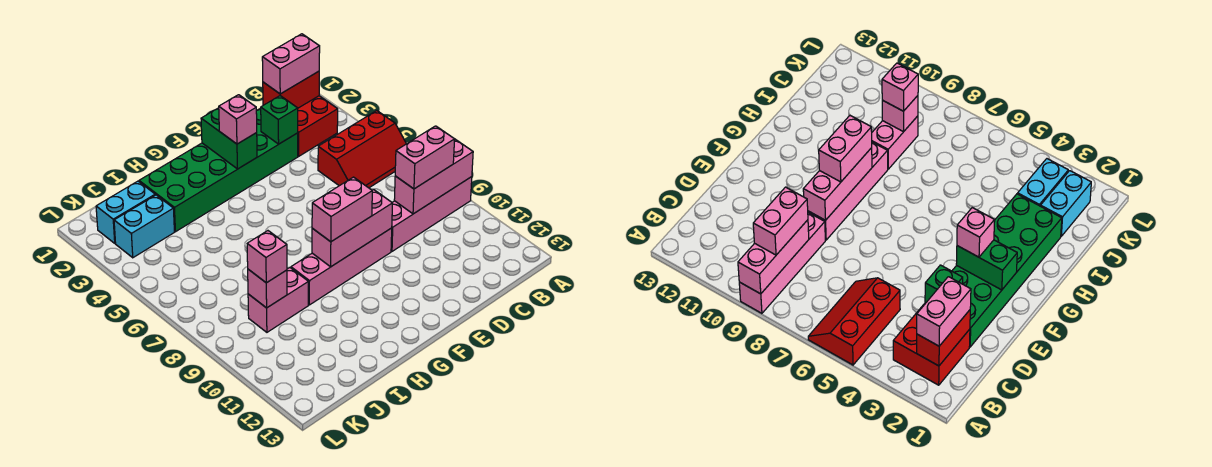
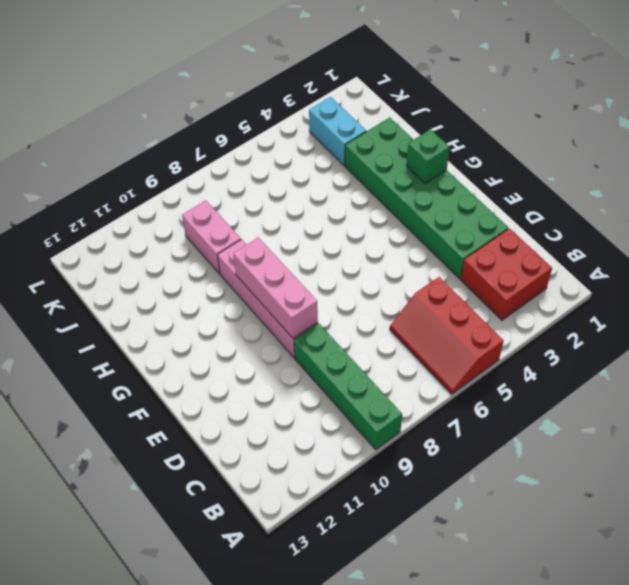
green brick A9:D9 level 1 -> pink brick A9:D9 level 1
green brick G2 level 2 -> green brick D3 level 2
none -> cyan brick J2:K2 level 1
none -> pink brick A9:C9 level 2
none -> red brick B2:C2 level 2

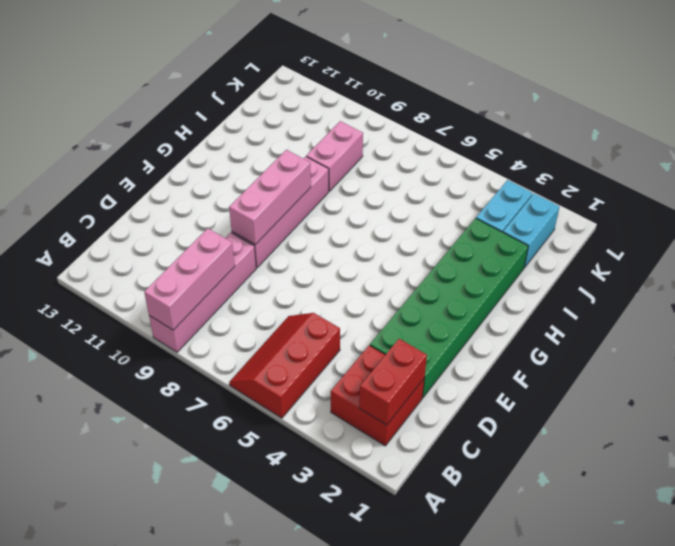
none -> green brick D3 level 2
none -> green brick F2:F3 level 2
none -> pink brick J9 level 2

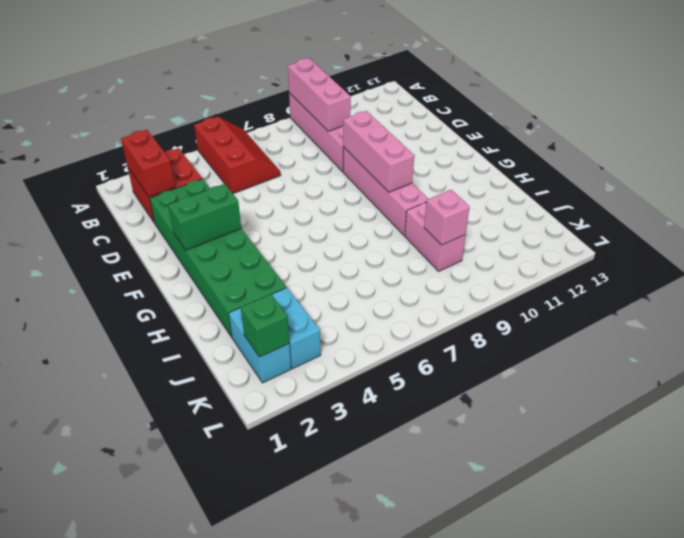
green brick K2 level 2 -> green brick D3 level 2
none -> pink brick B2:C2 level 3
none -> pink brick B9:C9 level 3
none -> pink brick F3 level 3

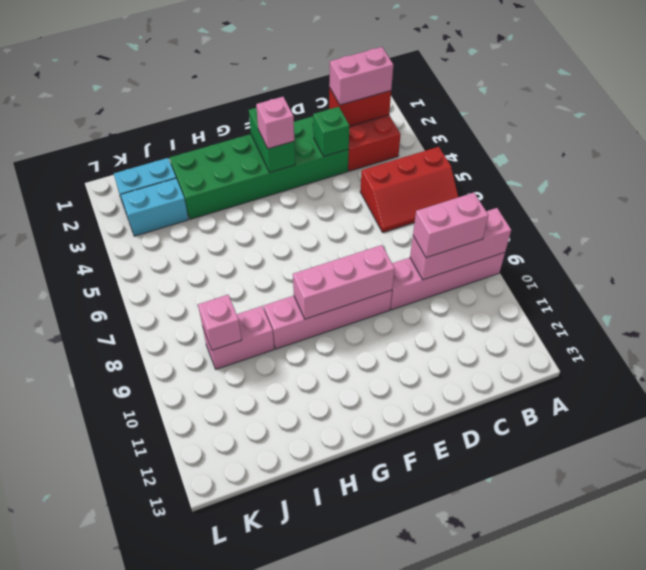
none -> pink brick F9:G9 level 3
none -> pink brick J9 level 3

